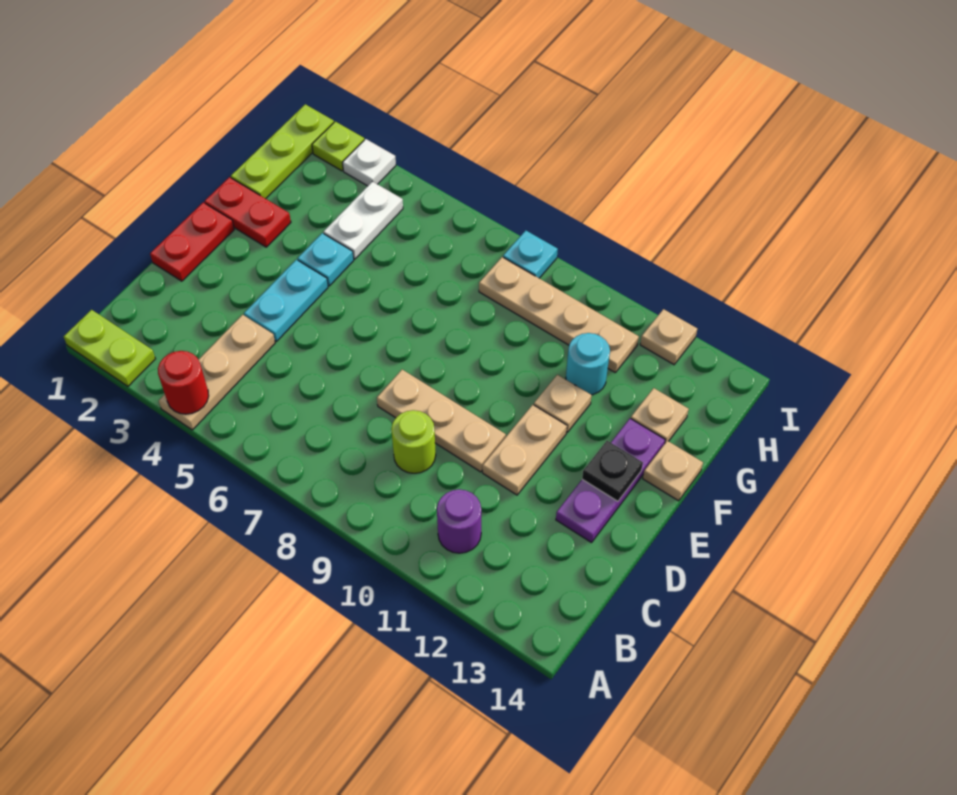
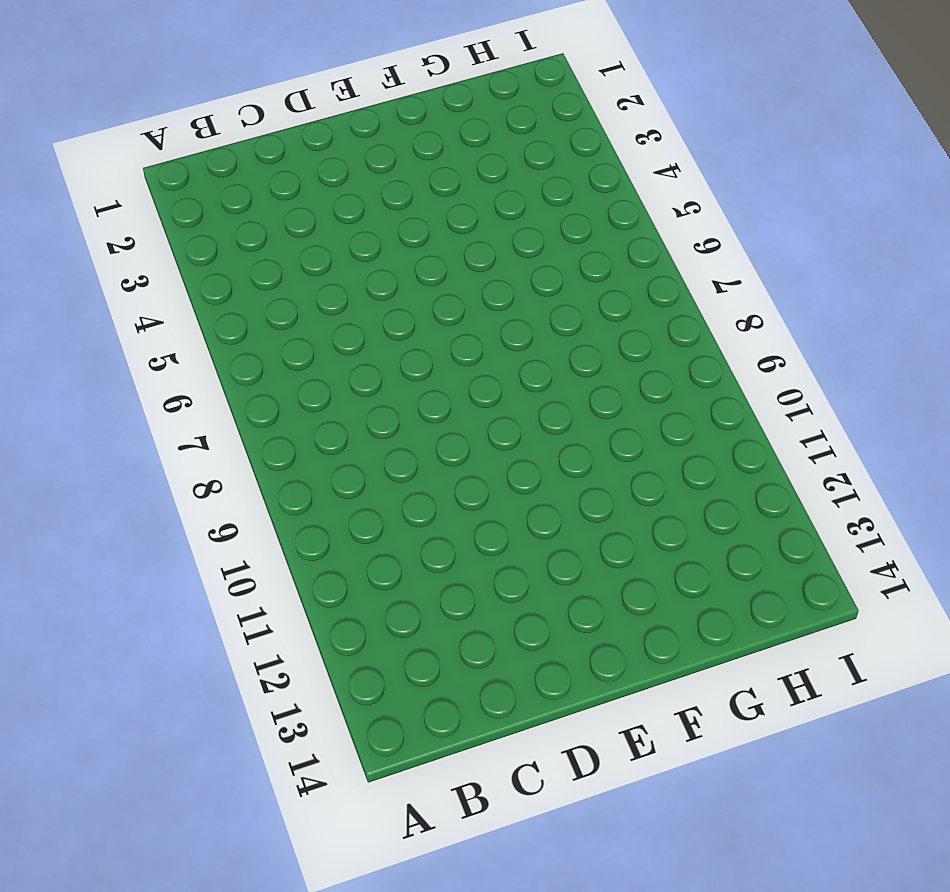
none -> lime plate A1:A2 level 1
none -> tan plate A4:C4 level 1
none -> purple round brick B11 level 1

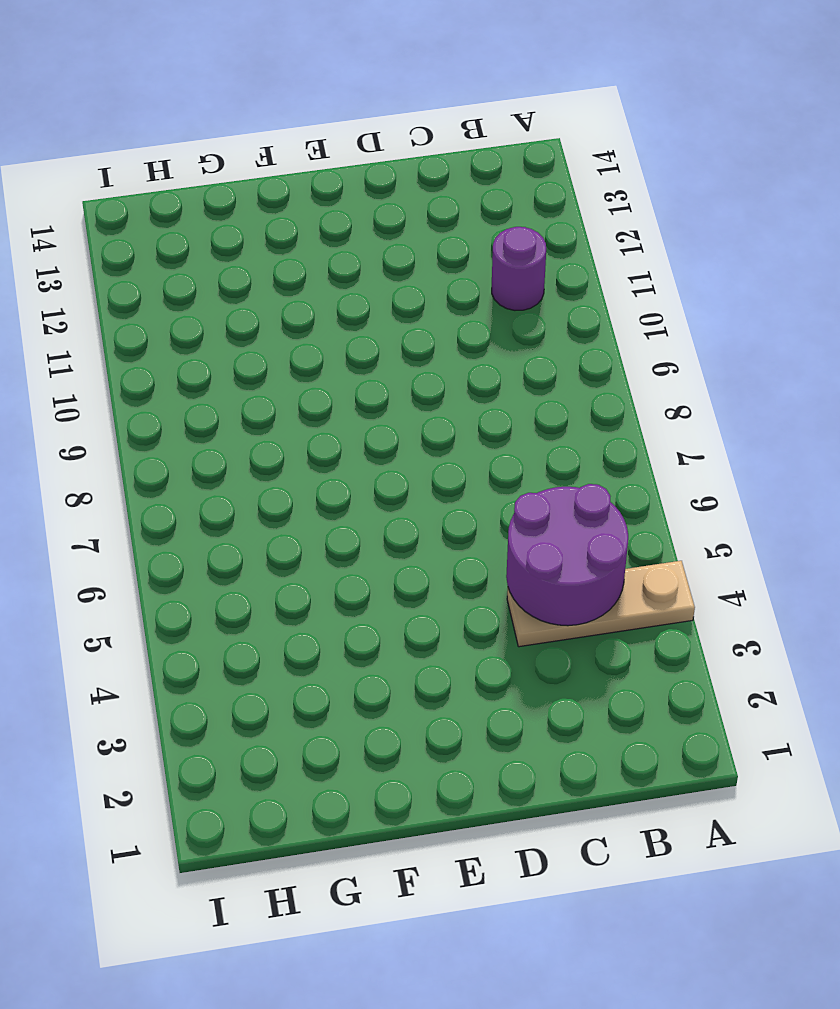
purple round brick B4:C5 level 2 -> none
none -> lime plate A1:A2 level 1
none -> lime round brick C9 level 1
none -> red plate D1:E1 level 1

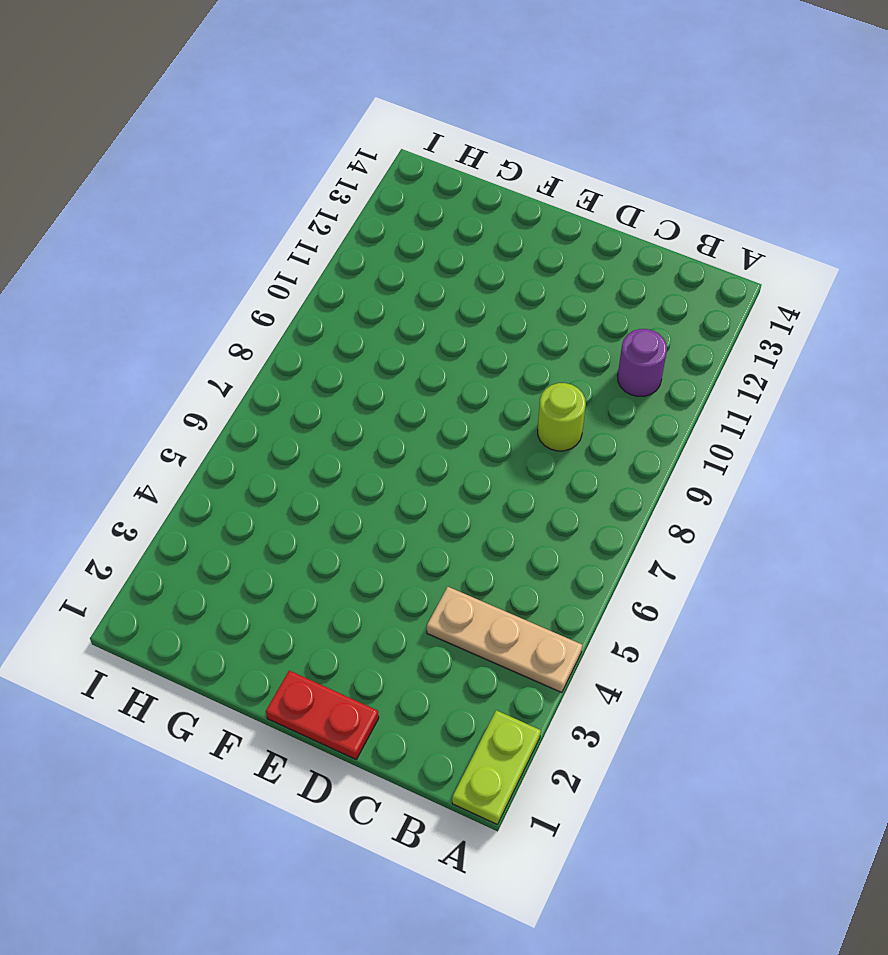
none -> cyan plate D4:E4 level 1
none -> tan plate D8:D10 level 1
none -> tan plate D11:E11 level 1

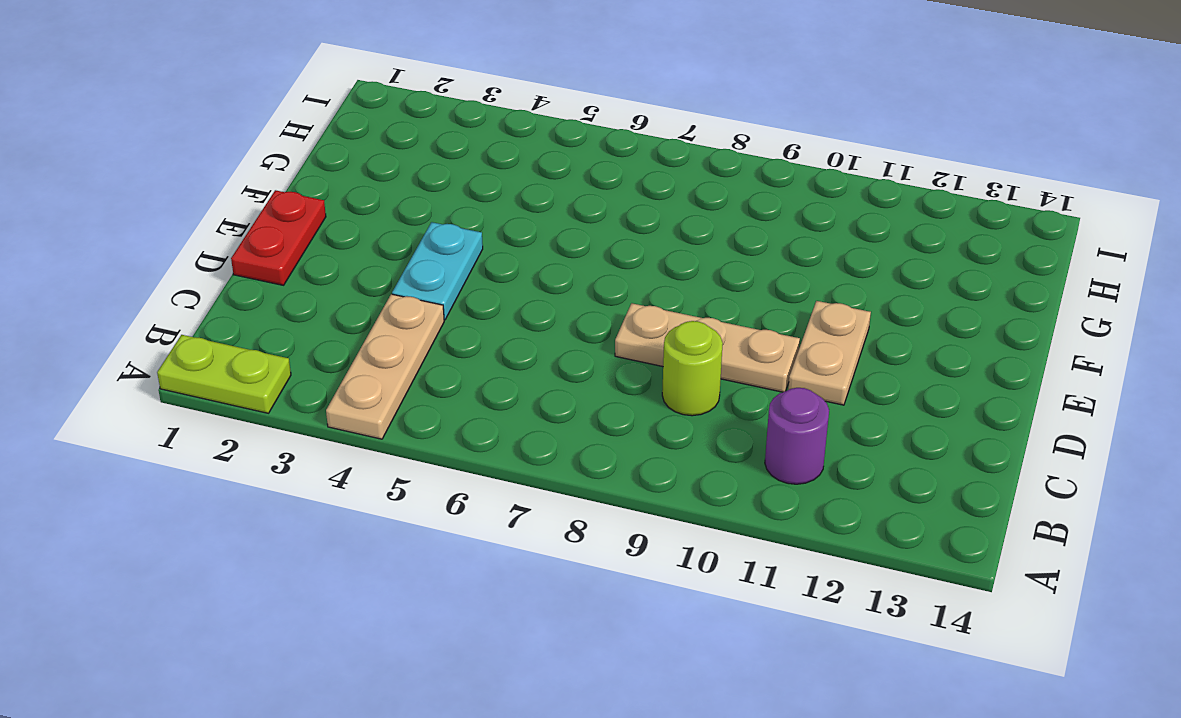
none -> purple plate D13:F13 level 1
none -> red plate F1:F2 level 1
none -> cyan plate F4 level 1

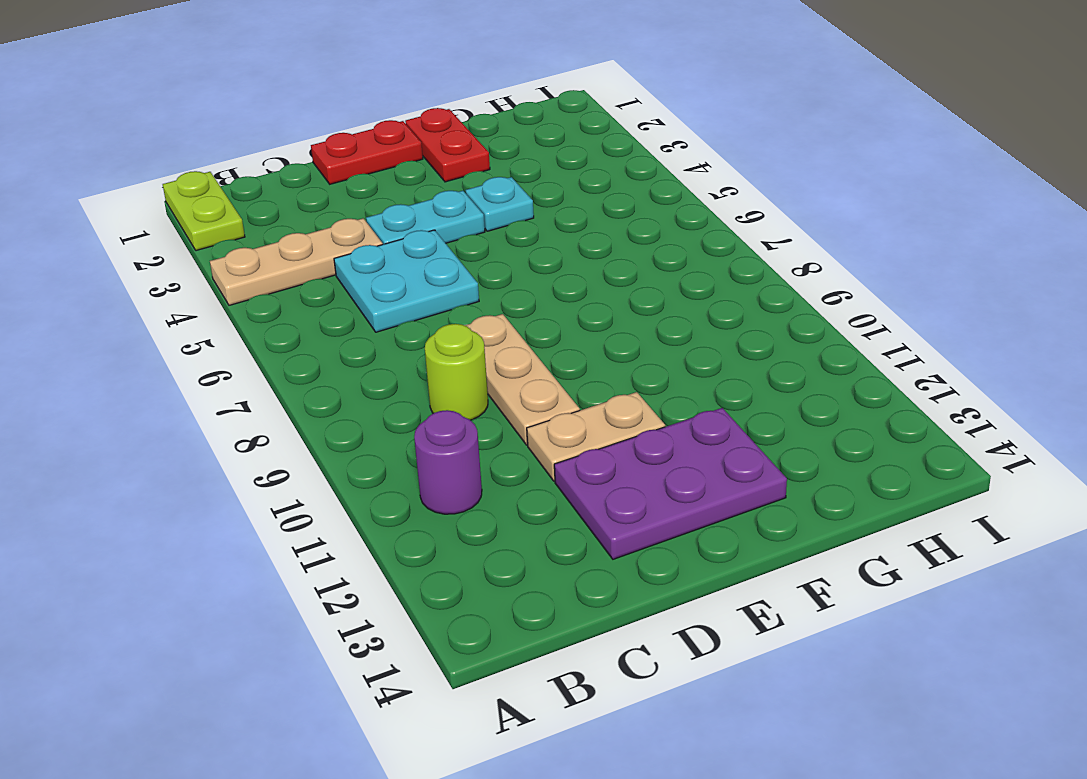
cyan plate C5:D6 level 1 -> none
purple plate D12:F13 level 1 -> purple plate D13:F13 level 1
none -> tan plate F11 level 1
none -> tan plate F14 level 1
none -> lime plate G1:I1 level 1

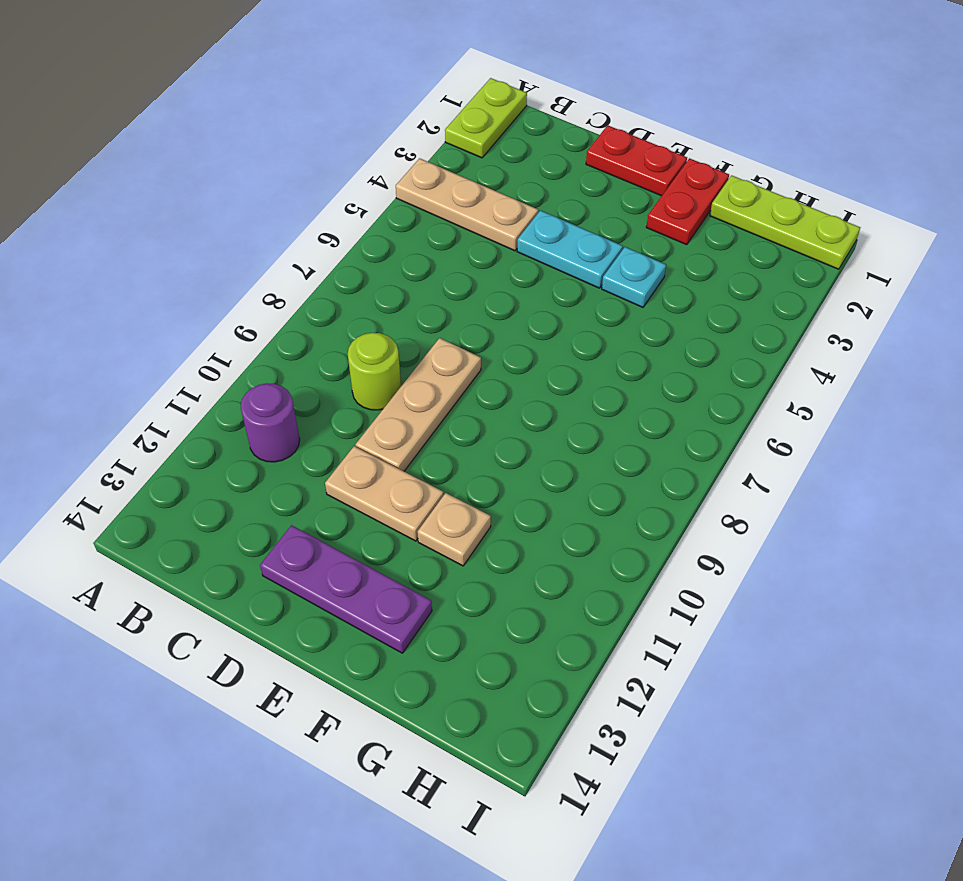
none -> tan plate F14 level 1
none -> white plate G4:H4 level 1
none -> cyan round brick G11 level 1

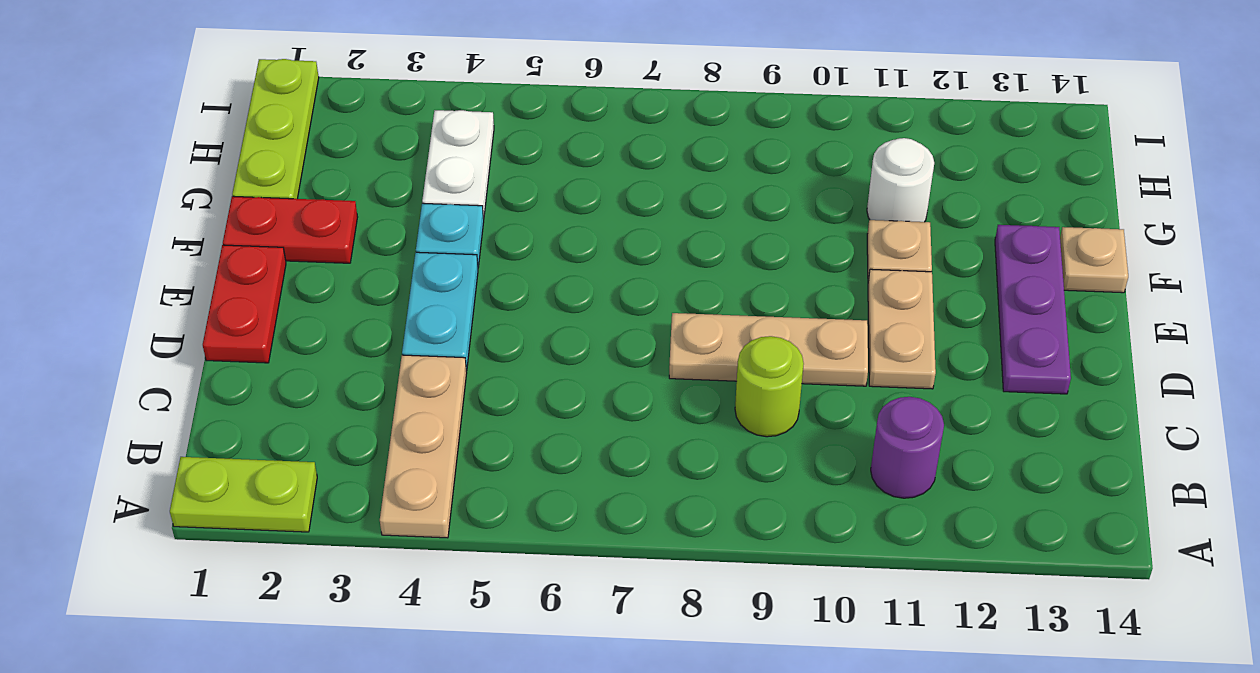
white round brick G11 level 1 -> cyan round brick G11 level 1
none -> tan plate G13 level 1
none -> tan plate H8:H11 level 1
none -> lime plate I2 level 1

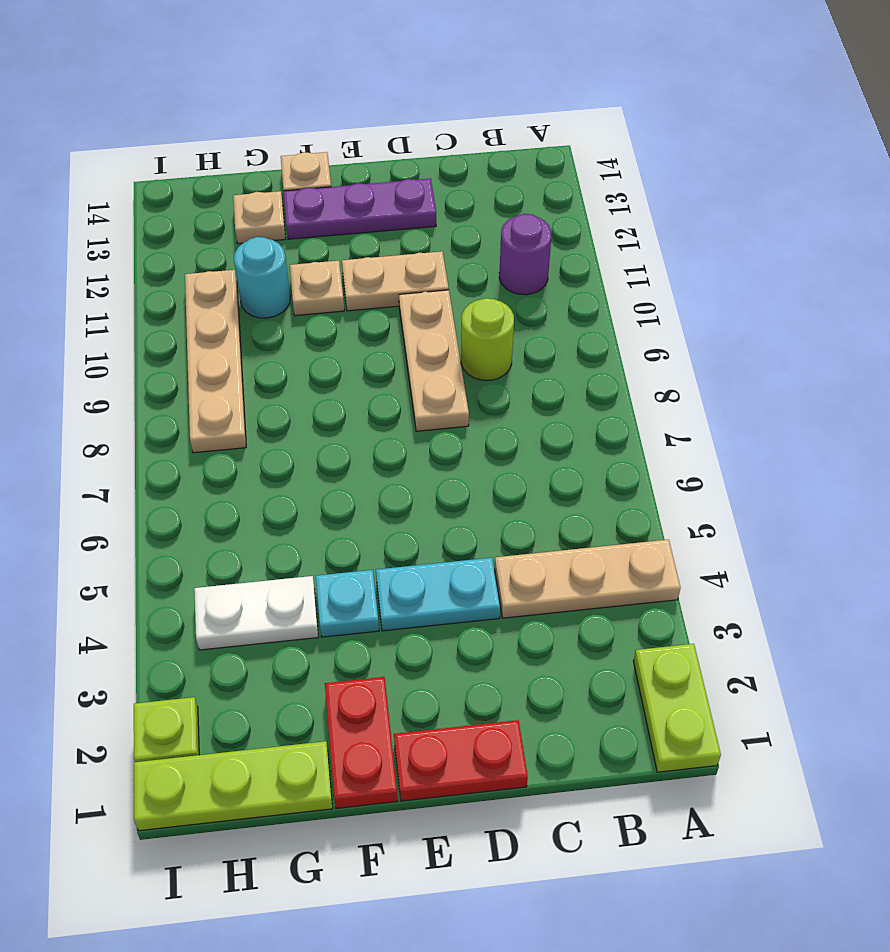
none -> white plate I3 level 1
none -> cyan plate I8 level 1
none -> tan plate I12 level 1

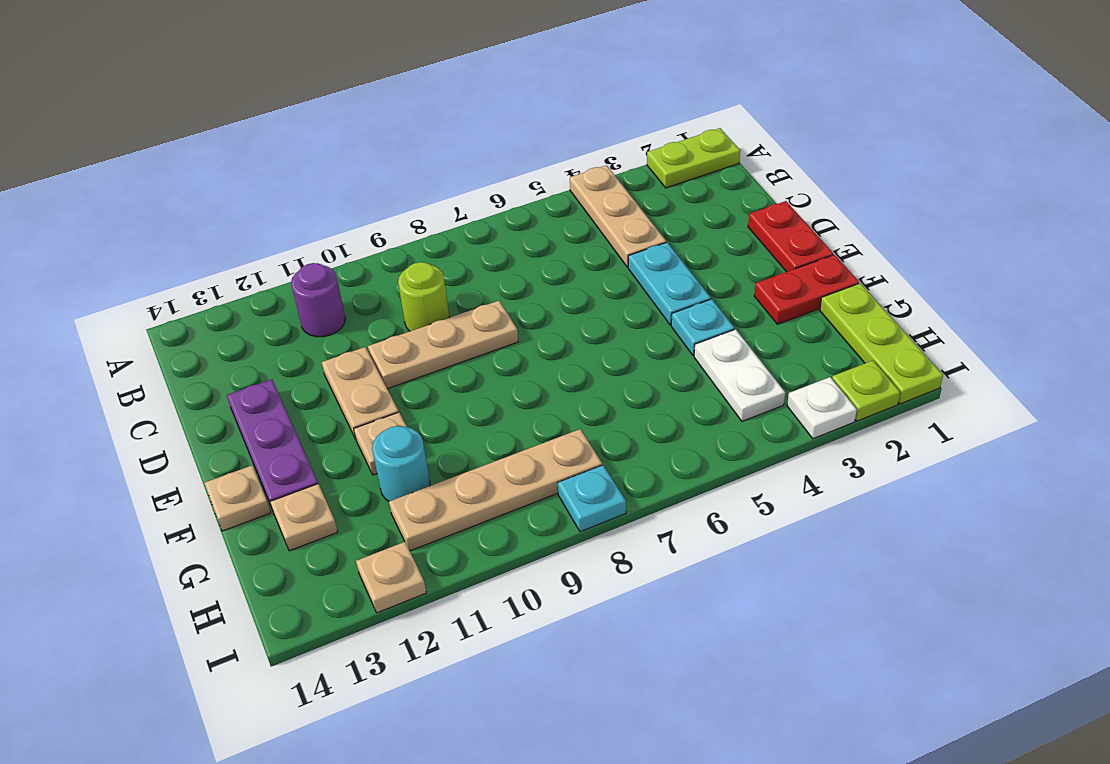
none -> red round brick A4 level 2
none -> black plate E13 level 2

